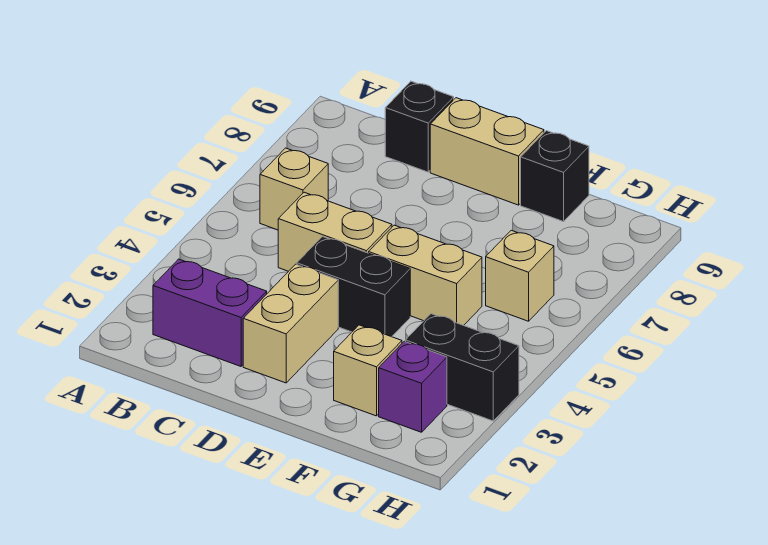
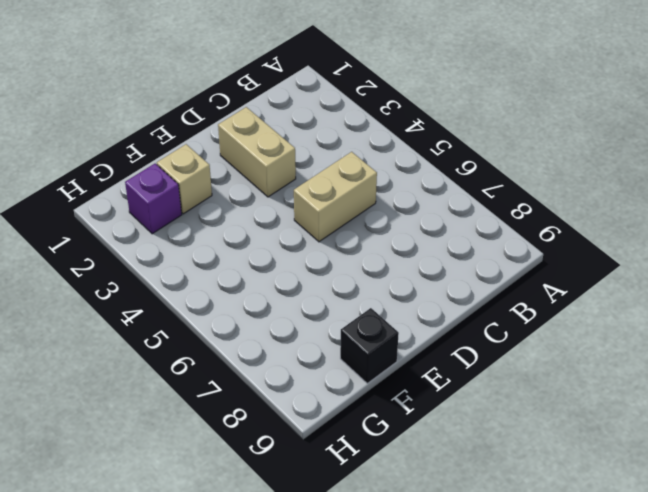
none -> purple brick B2:C2 level 1
none -> tan brick B6 level 1
none -> black brick C9 level 1

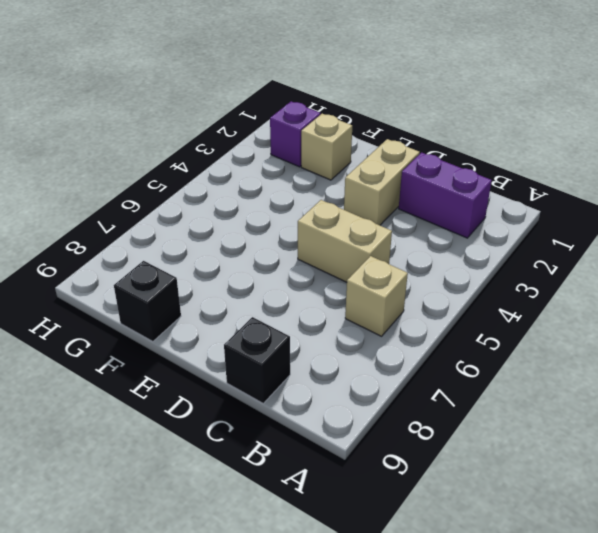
none -> black brick D4:E4 level 1
none -> tan brick D9:E9 level 1
none -> tan brick E5:F5 level 1

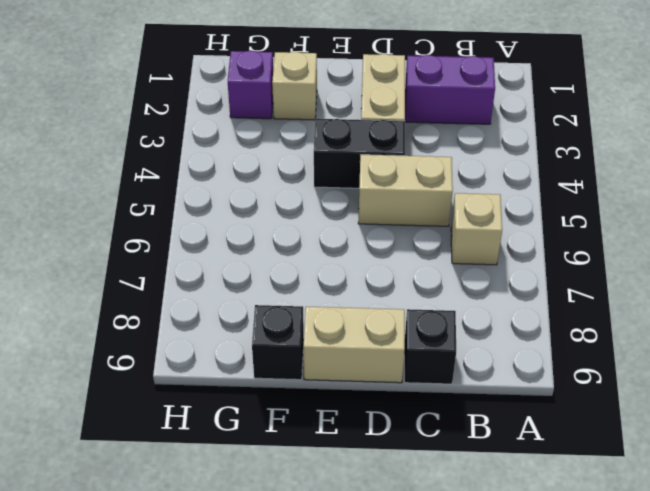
none -> tan brick E5:F5 level 1
none -> black brick G3:H3 level 1
none -> tan brick G6 level 1

